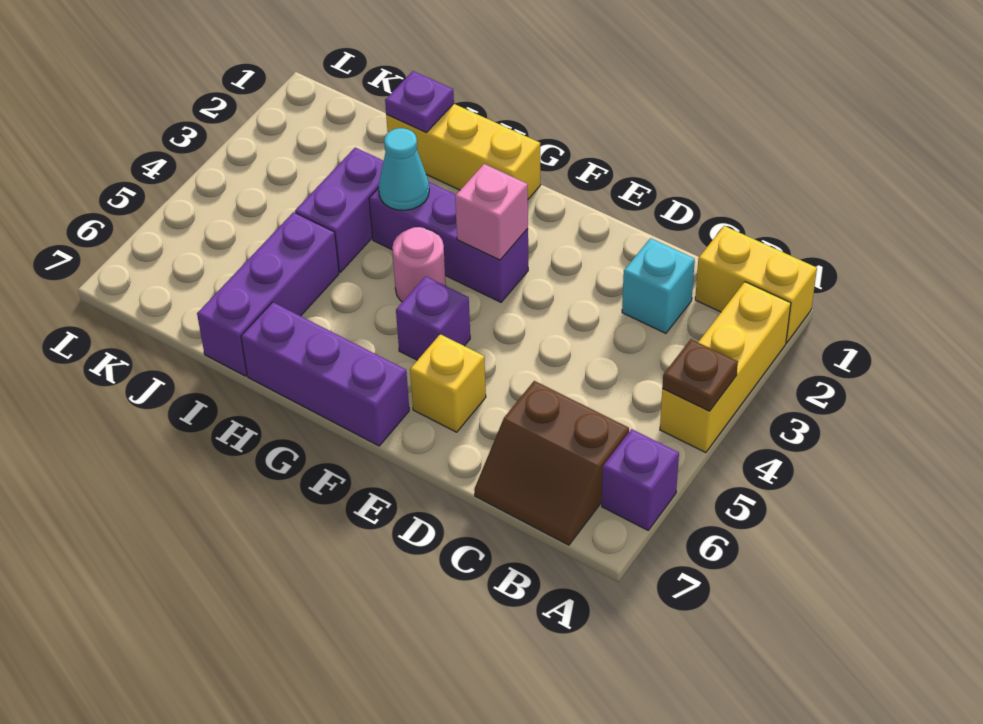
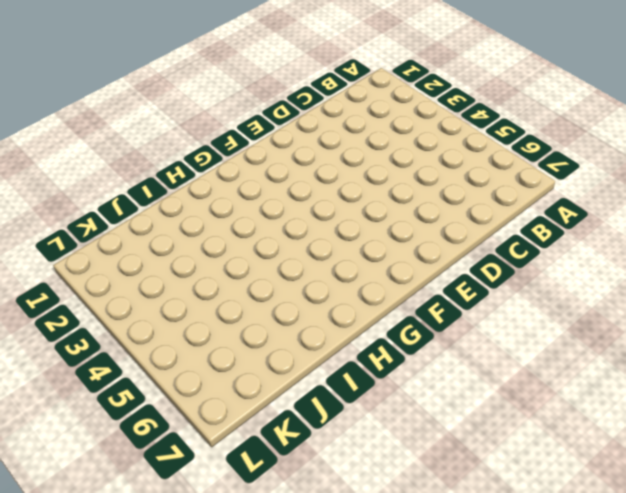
none -> yellow brick A1:B1 level 1
none -> yellow brick A2:A4 level 1
none -> purple brick A6 level 1

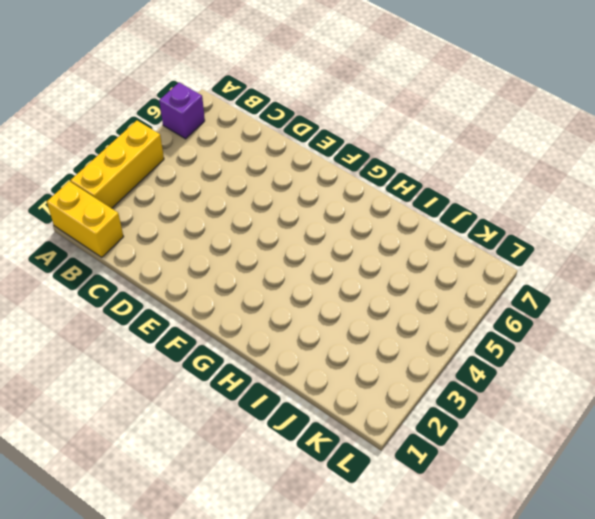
none -> brown slope B6:C7 level 1 top 6
none -> cyan brick C2 level 1
none -> yellow brick E6 level 1

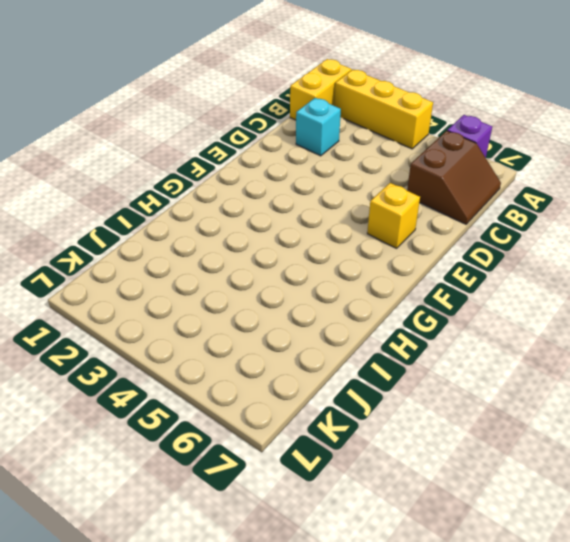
none -> purple brick F3:H3 level 1
none -> purple brick F5 level 1
none -> purple brick F7:H7 level 1

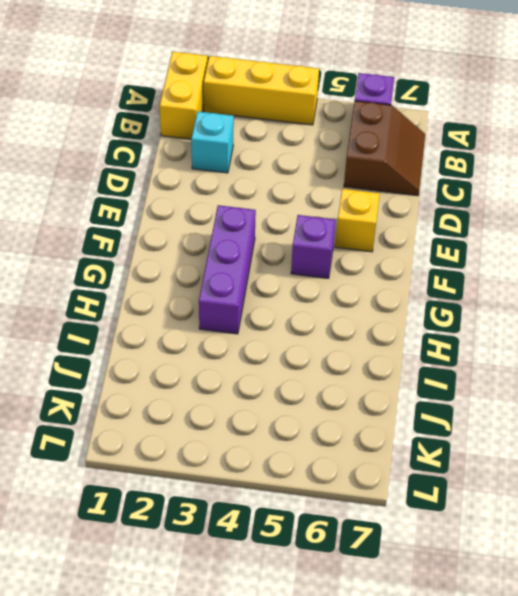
none -> purple brick F7:H7 level 1
none -> yellow brick G1:I1 level 1
none -> pink round brick G4 level 1

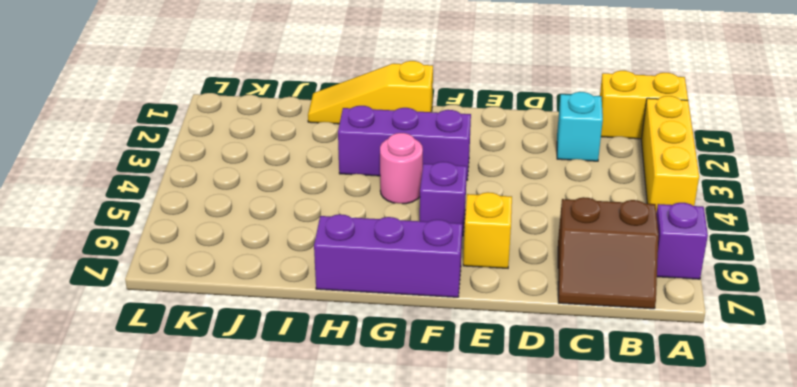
yellow slope G1:I1 level 1 top G -> yellow brick G1:I1 level 1
none -> purple brick I3:I4 level 1
none -> purple brick I5:I7 level 1
none -> brown plate A4 level 2

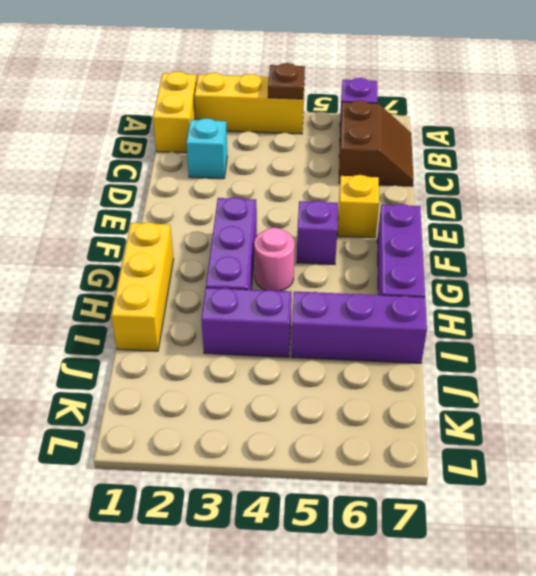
none -> pink brick F3 level 2
none -> cyan cone H3 level 2
none -> purple plate I1 level 2

